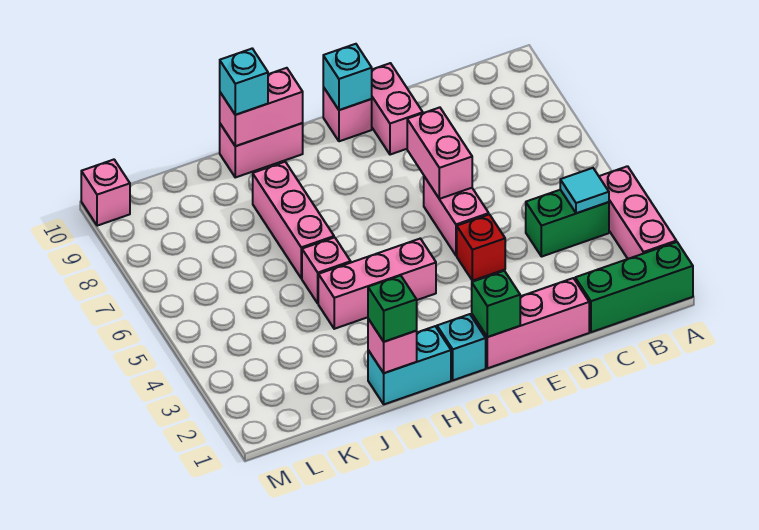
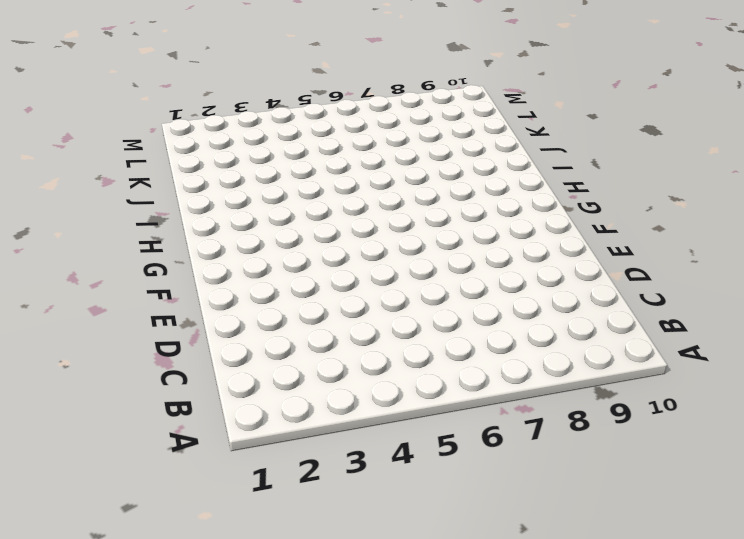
none -> green brick A1:C1 level 1
none -> pink brick A2:A4 level 1
none -> green brick B4:C4 level 1

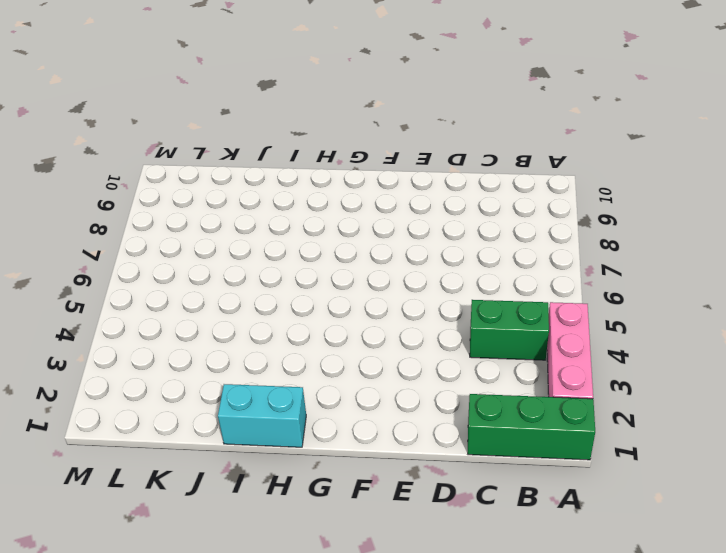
none -> pink brick D1:F1 level 1
none -> red brick E4 level 1
none -> pink brick E5:E6 level 1

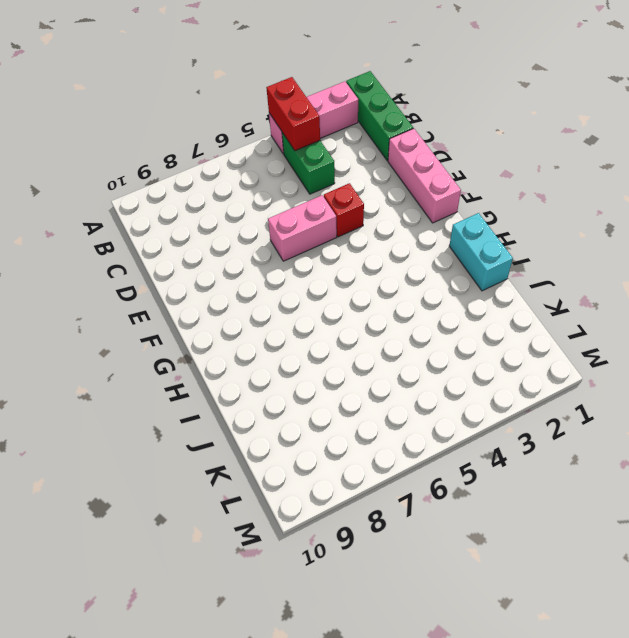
red brick A4:B4 level 2 -> cyan tile B4 level 2
none -> pink brick E9:E10 level 1
none -> pink brick F10 level 1
none -> cyan brick G1 level 1

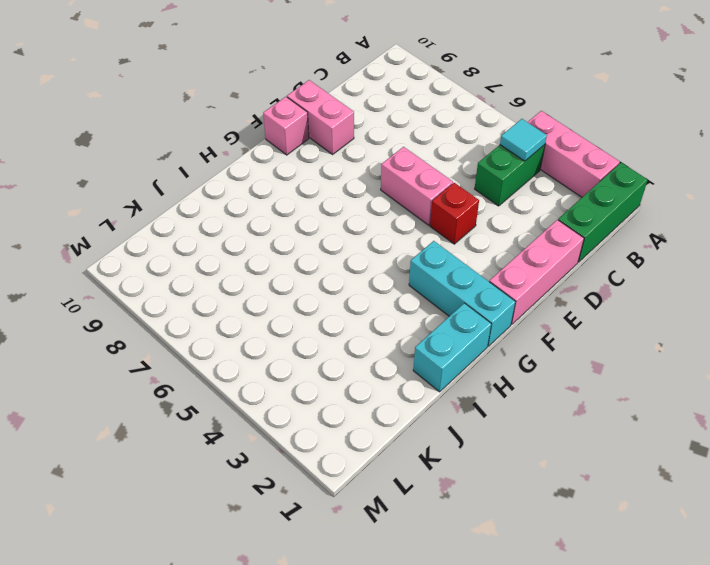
cyan brick G1:G3 level 1 -> cyan brick G1 level 1
none -> pink brick G4:I4 level 1
none -> pink brick H10:I10 level 1
none -> pink brick I5 level 1

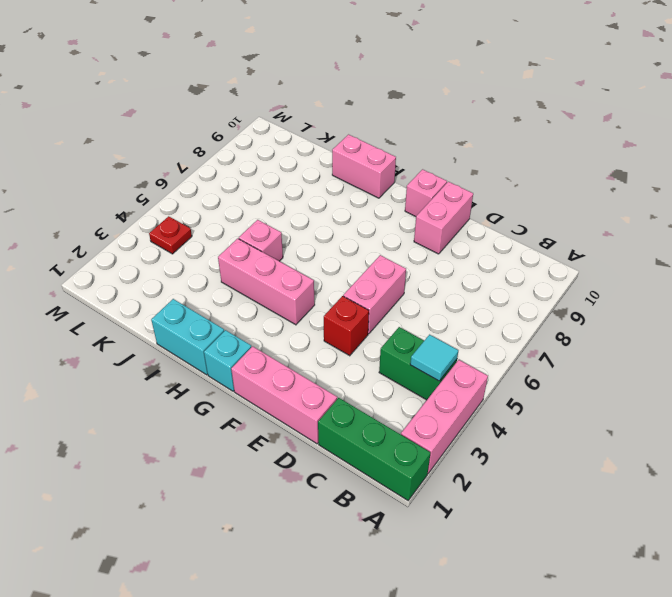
red plate L4 level 1 -> none
none -> pink brick I6:I8 level 1
none -> pink brick M10 level 1
none -> pink brick E6:E7 level 2

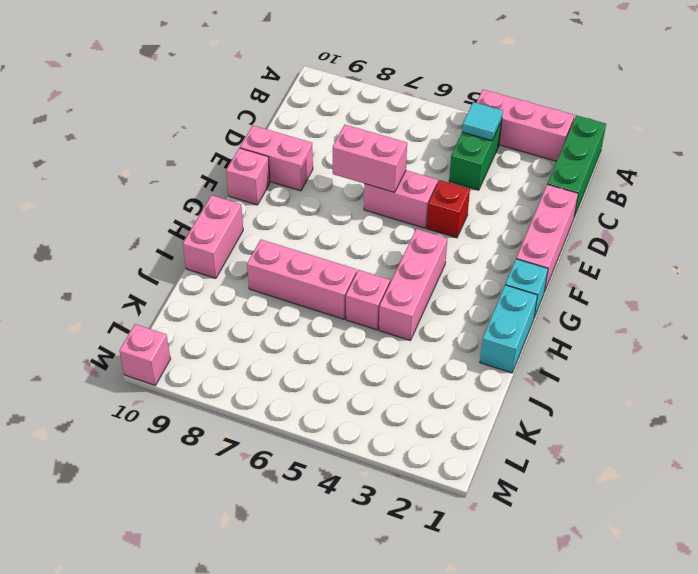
none -> green brick F1 level 2
none -> cyan brick F10 level 2
none -> pink brick H10:I10 level 2

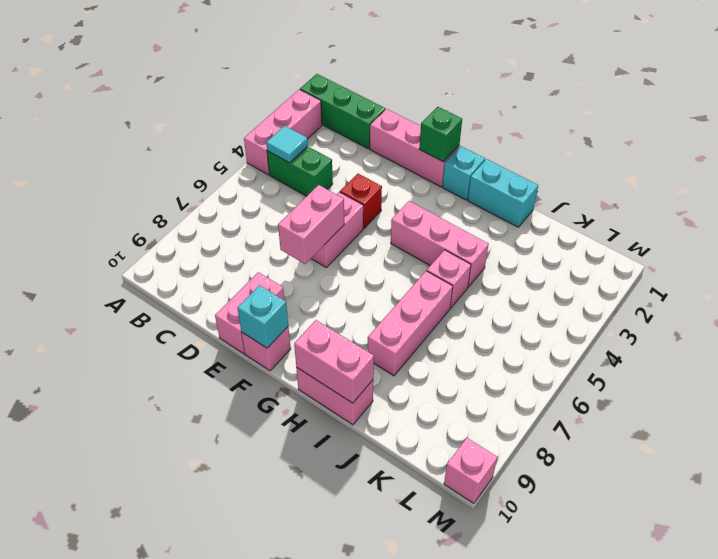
none -> pink brick I1 level 2
none -> green brick I1 level 3
none -> cyan brick I10 level 3

